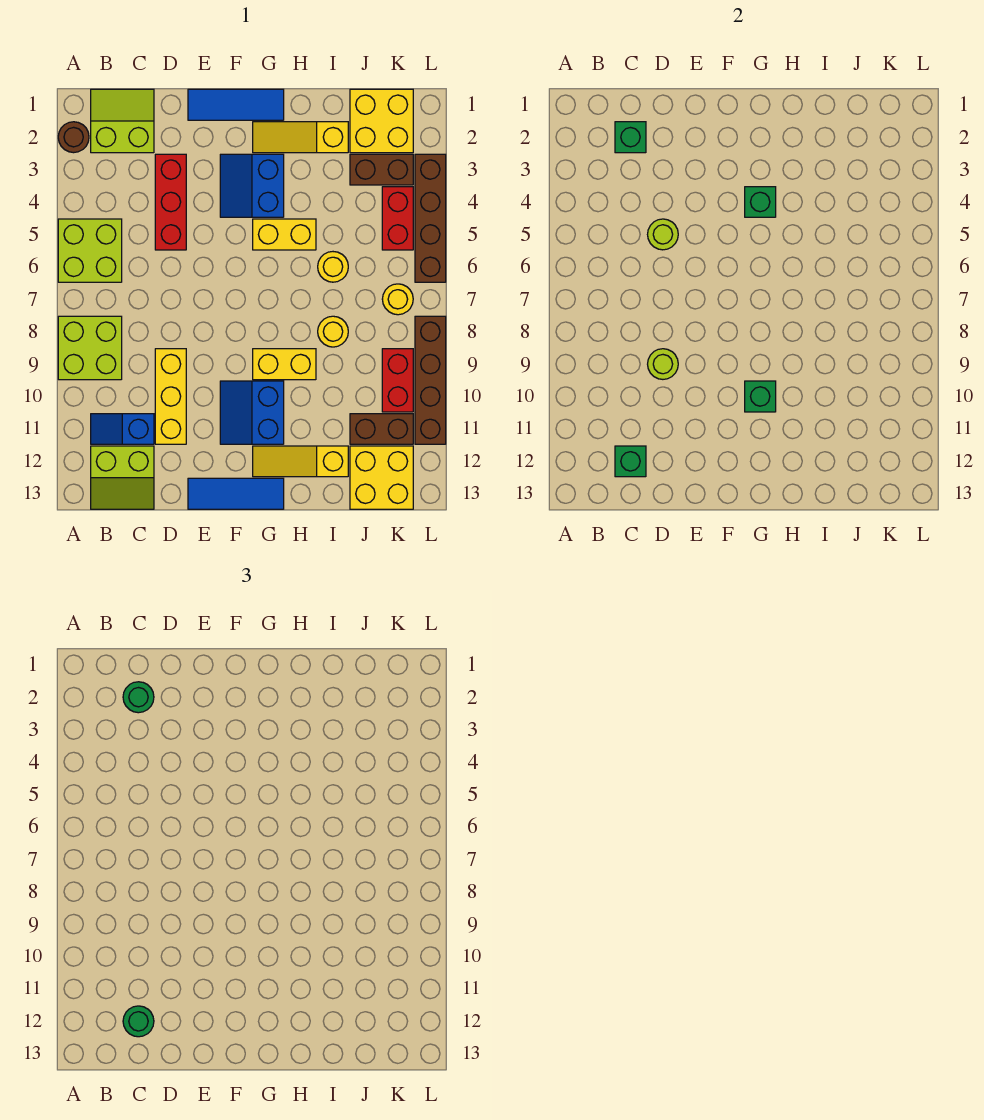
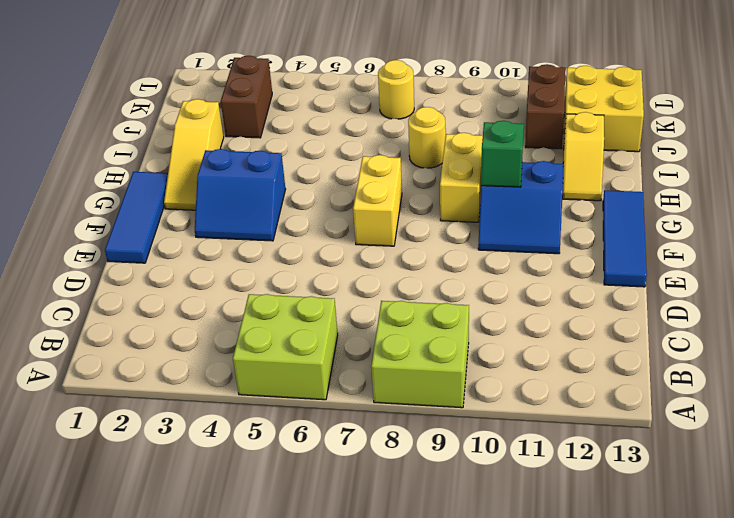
yellow brick F7:G7 level 1 -> yellow brick G5:H5 level 1
yellow slope H12:I12 level 1 top I -> yellow slope G12:I12 level 1 top I
none -> brown round brick A2 level 1
none -> lime slope B1:C2 level 1 top 2
none -> blue slope B11:C11 level 1 top C
none -> lime slope B12:C13 level 1 top 12

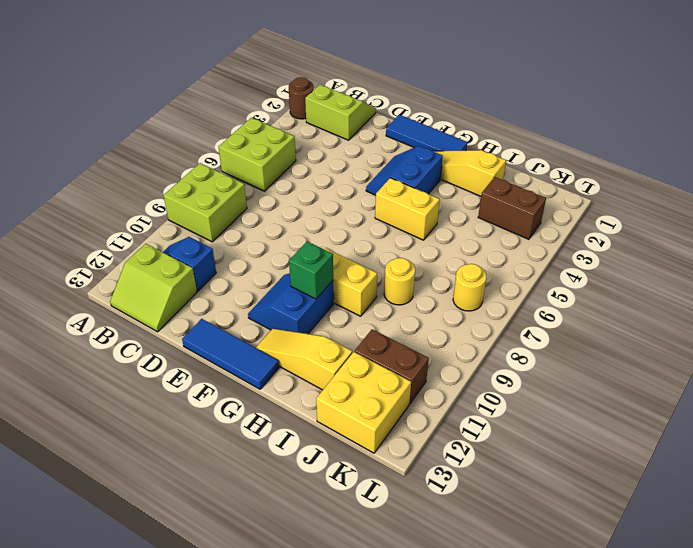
none -> red brick D3:D5 level 1
none -> yellow brick D9:D11 level 1
none -> yellow round brick I6 level 1
none -> yellow brick J1:K2 level 1

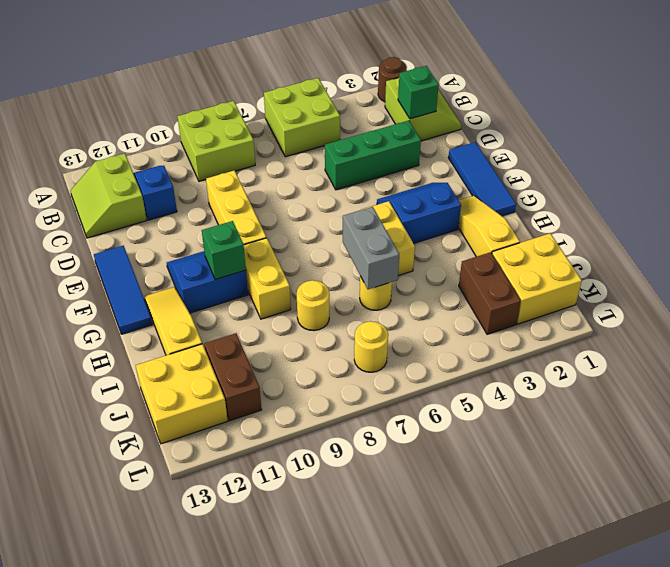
green brick D3:D5 level 1 -> red brick D3:D5 level 1
yellow brick D9:F9 level 1 -> yellow brick D9:D11 level 1
grey brick H6:I6 level 2 -> none
none -> red brick K4:K5 level 1
none -> red brick K9:K10 level 1
none -> brown brick L3:L6 level 1
none -> brown brick L8:L11 level 1

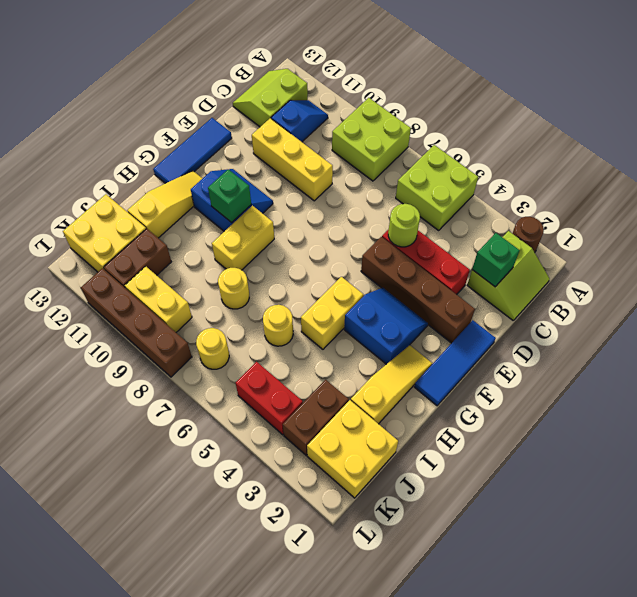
brown brick E2:E5 level 1 -> brown brick L3:L6 level 1
yellow brick K9:K10 level 1 -> red brick K9:K10 level 1
none -> green brick C12 level 2
none -> lime round brick D9 level 2
none -> green brick G4 level 2
none -> green round brick C2 level 3

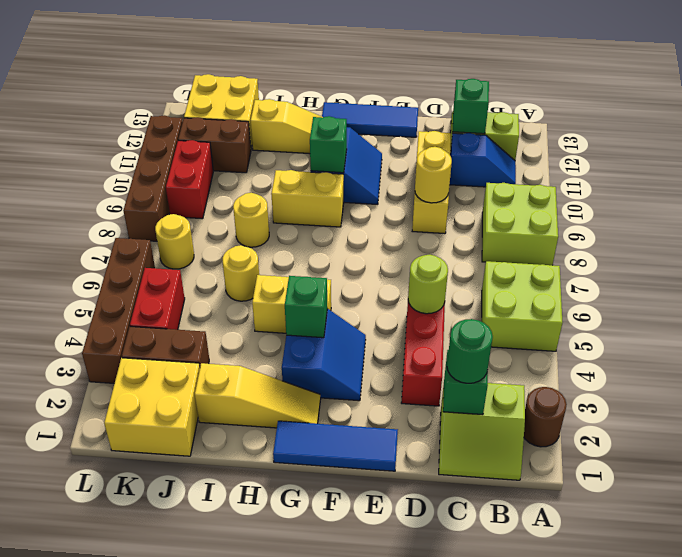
yellow round brick D9 level 2 -> lime round brick D9 level 2
none -> green round brick C12 level 3

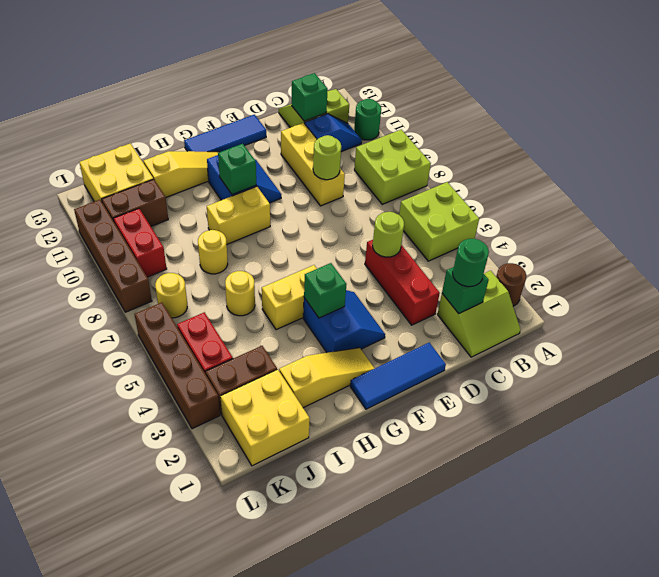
green round brick A11 level 1 -> green round brick C12 level 3

